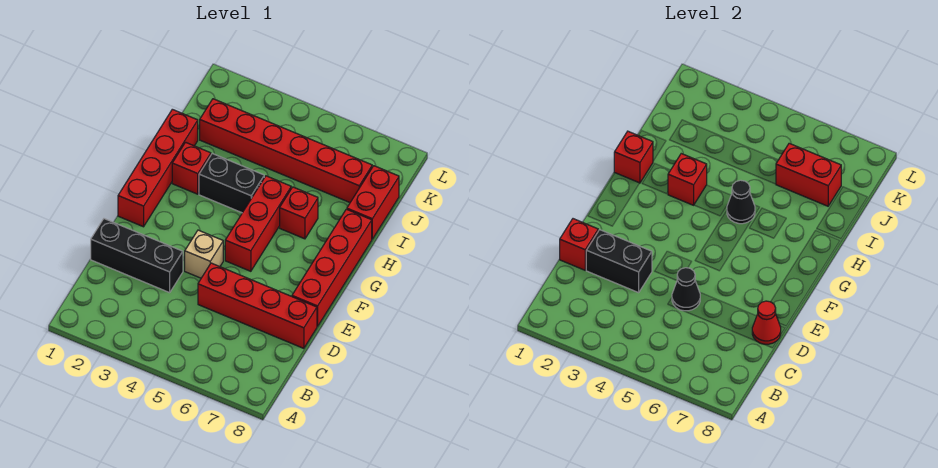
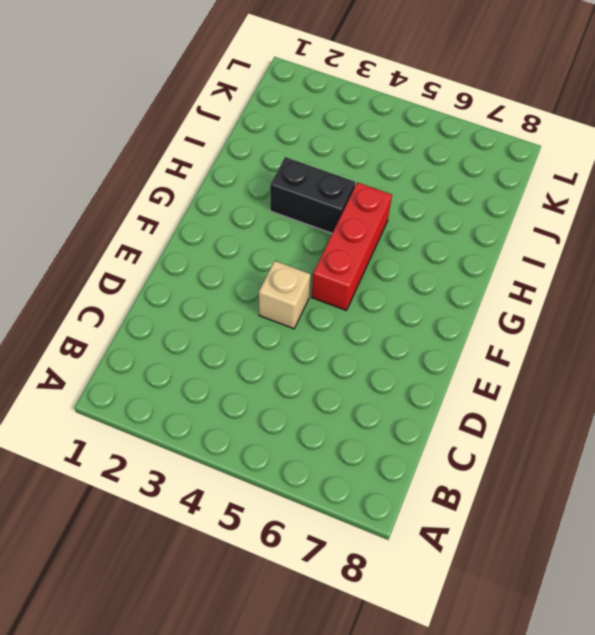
none -> black brick D1:D3 level 1
none -> red brick D5:D8 level 1
none -> red brick E8:H8 level 1

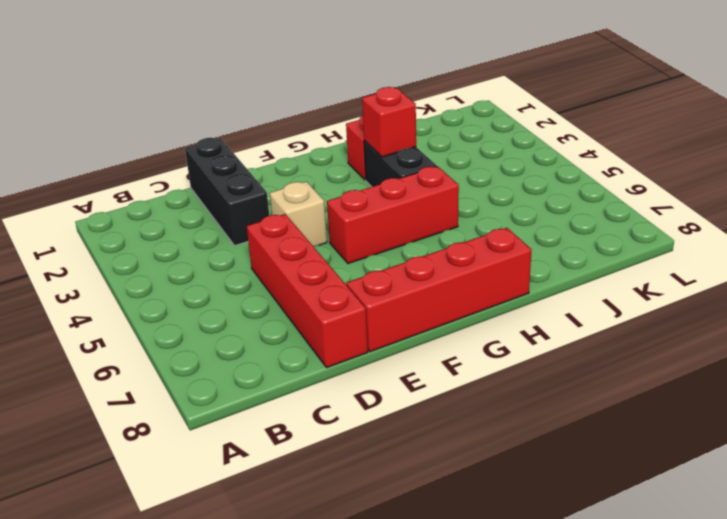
none -> red brick F1:I1 level 1
none -> red brick H6 level 1
none -> red brick I8:J8 level 1

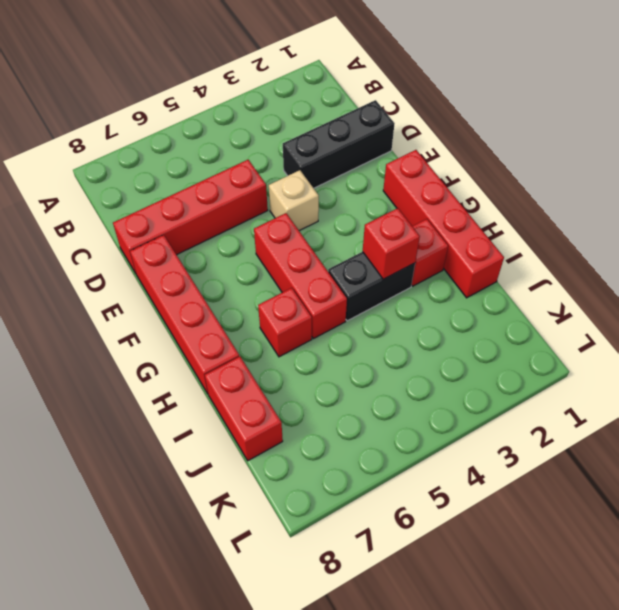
none -> red brick J2:J7 level 1
none -> red brick D1 level 2
none -> black brick D2:D3 level 2

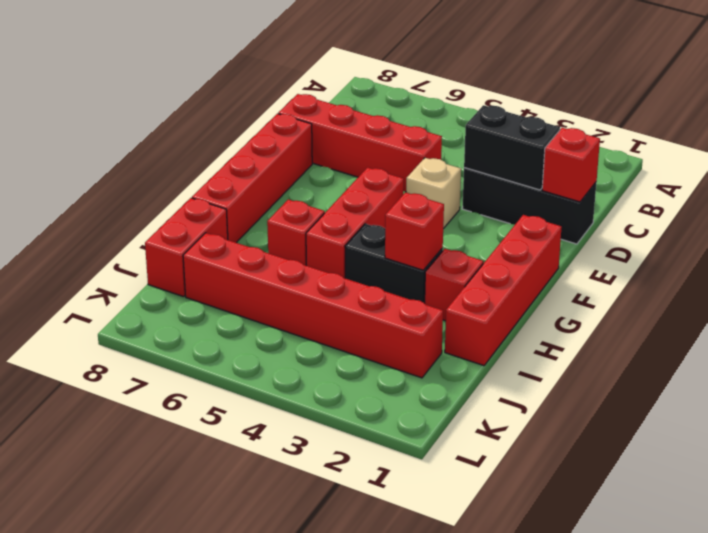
none -> black cone D5 level 2
none -> red cone D8 level 2
none -> red brick H1 level 2

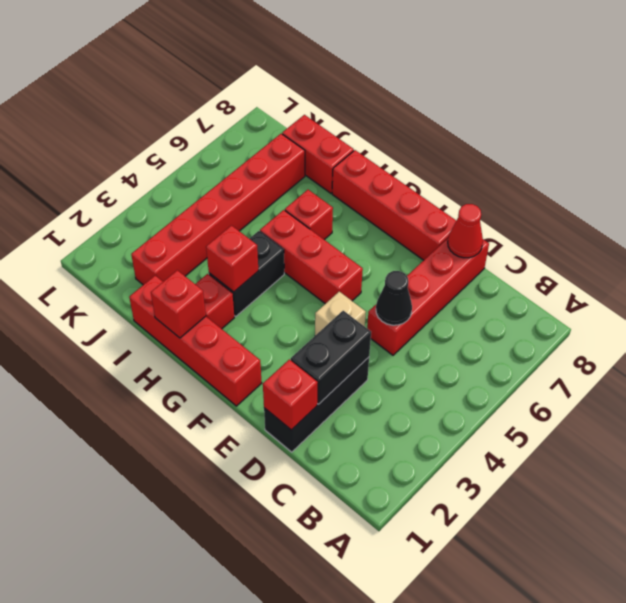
none -> black cone H5 level 2
none -> red brick J6:J7 level 2

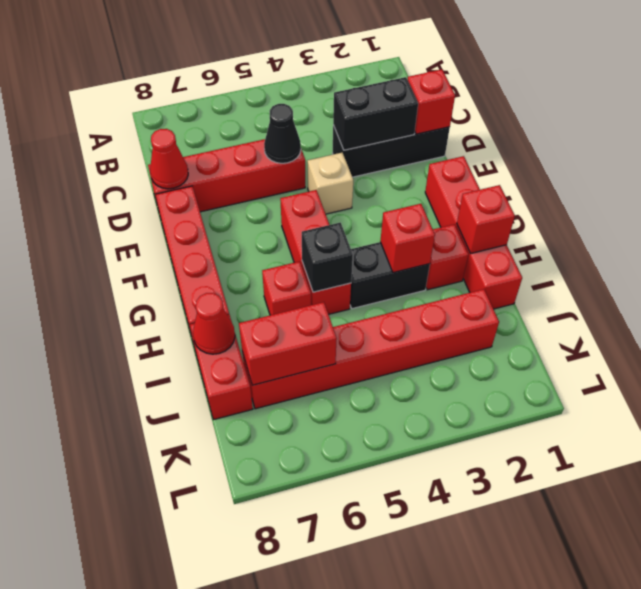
black brick H5 level 2 -> black cone H5 level 2
red cone I8 level 2 -> none

